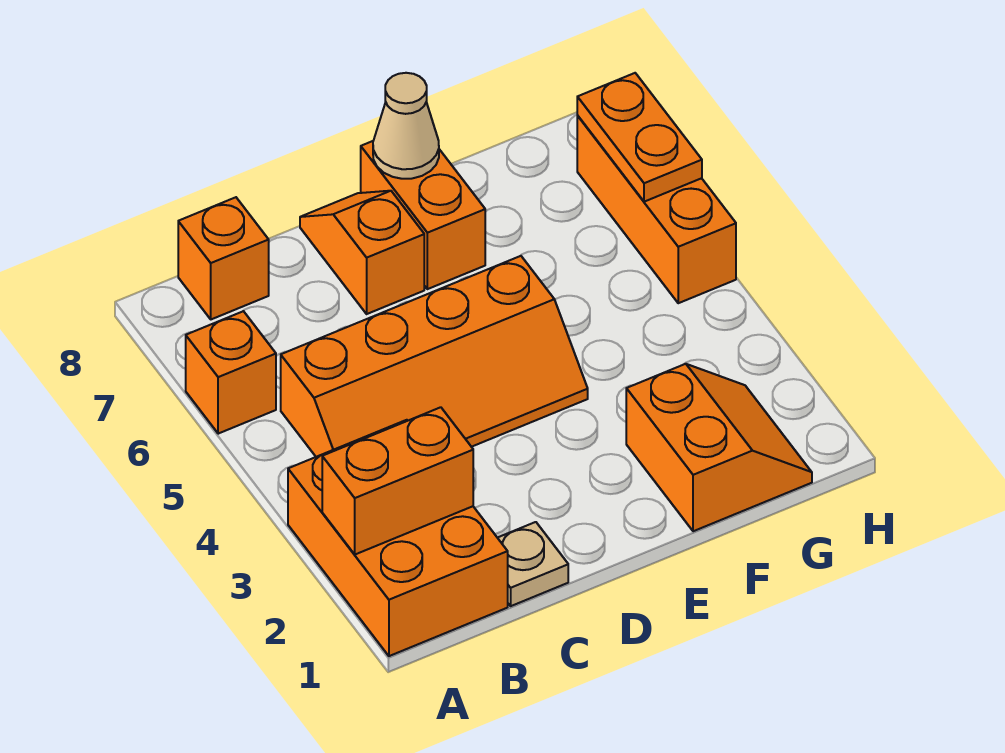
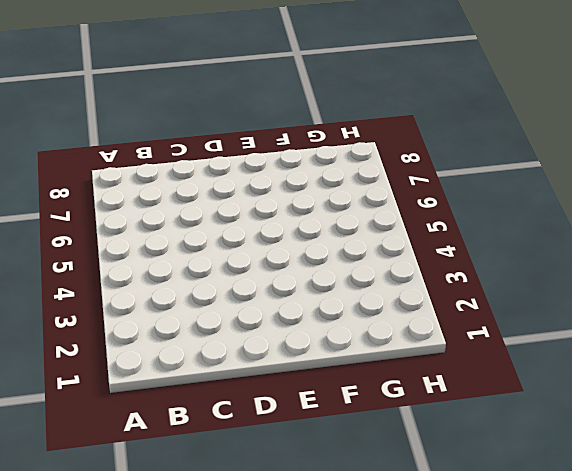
none -> orange brick A1:B3 level 1
none -> orange brick A6 level 1
none -> orange slope B4:E5 level 1 top 5

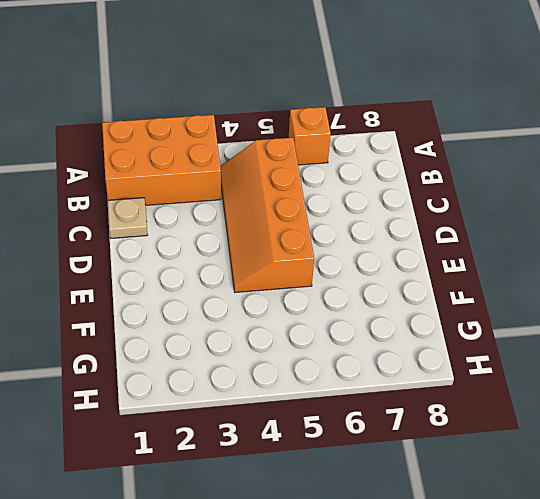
none -> orange brick B8 level 1
none -> orange slope D7:D8 level 1 top 7
none -> orange brick E7:E8 level 1

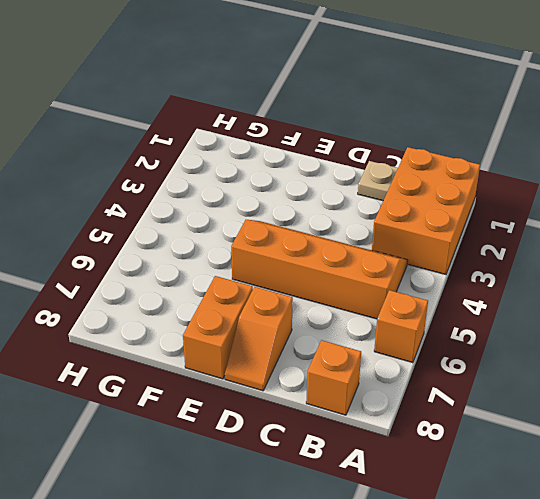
none -> orange slope F1:G2 level 1 top F
none -> orange brick H5:H7 level 1
none -> orange brick A2:B2 level 2

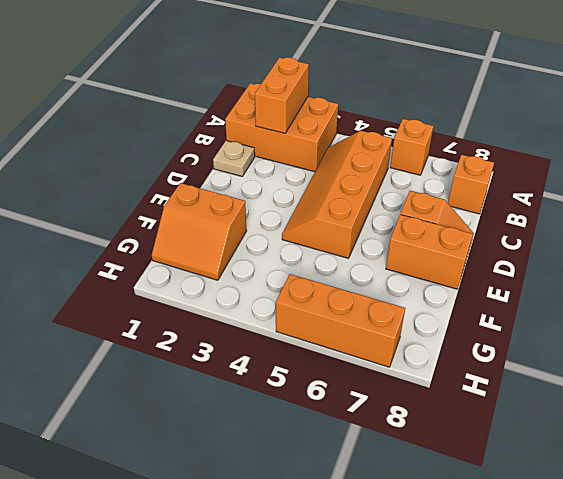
none -> tan cone E8 level 2
none -> orange plate H6:H7 level 2

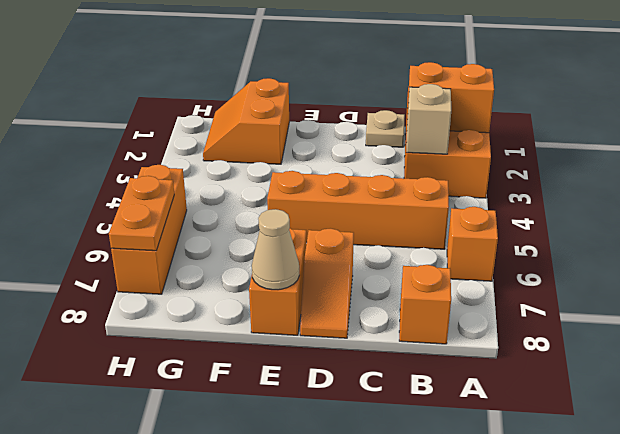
tan brick B3 level 2 -> none

